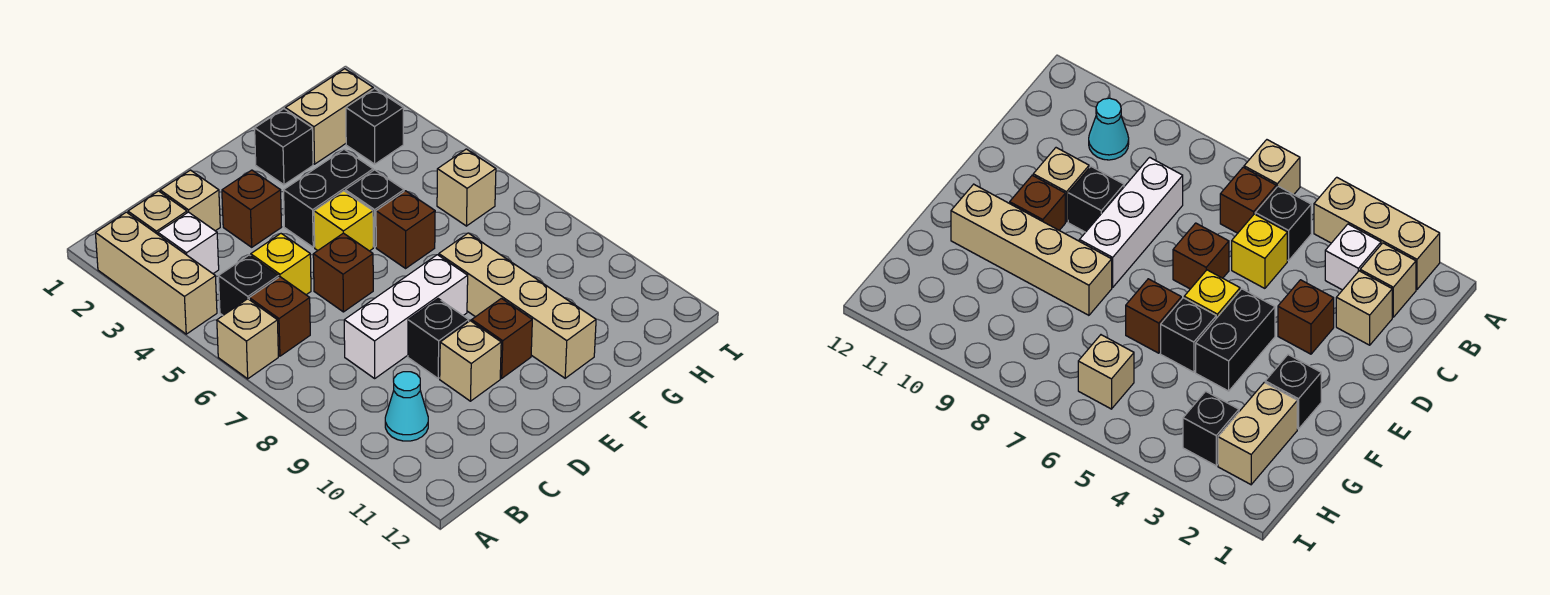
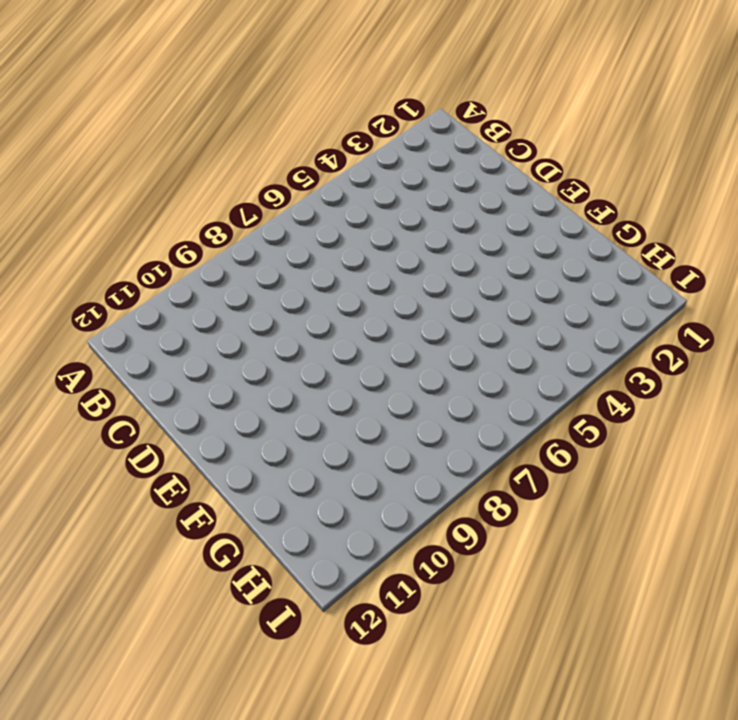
none -> tan brick A2:A4 level 1
none -> tan brick A6 level 1
none -> tan brick B2 level 1

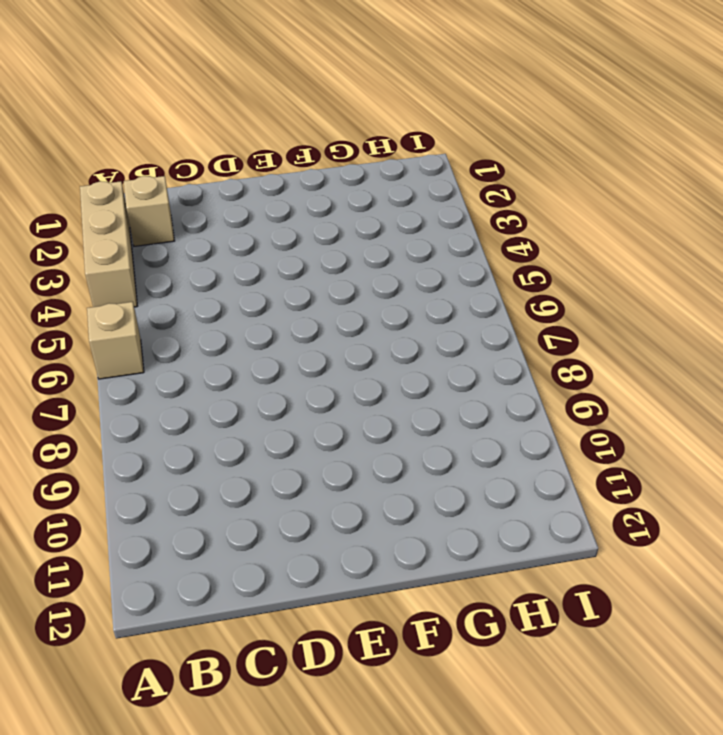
none -> white brick B3 level 1
none -> black brick B5 level 1
none -> brown brick B6 level 1

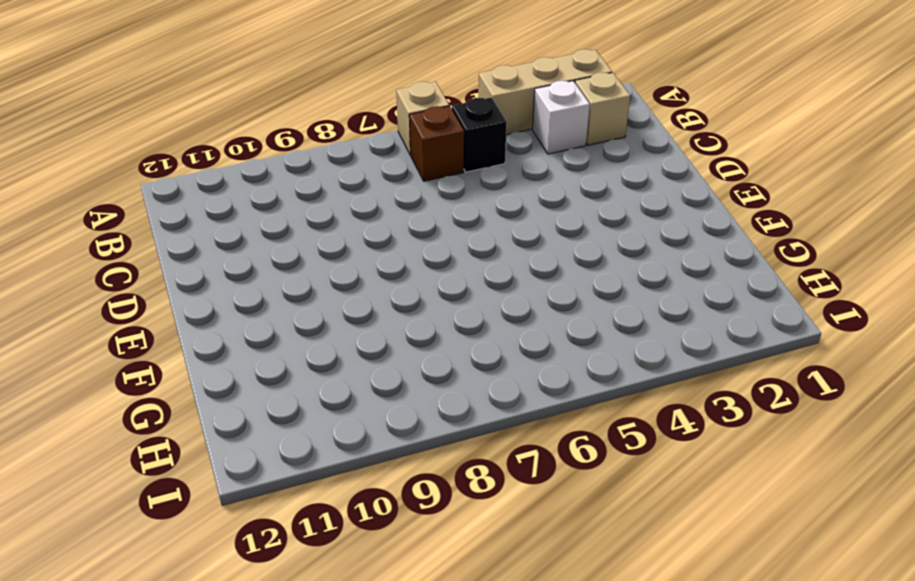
none -> cyan cone B10 level 1
none -> tan brick C2 level 1
none -> yellow brick C5 level 1

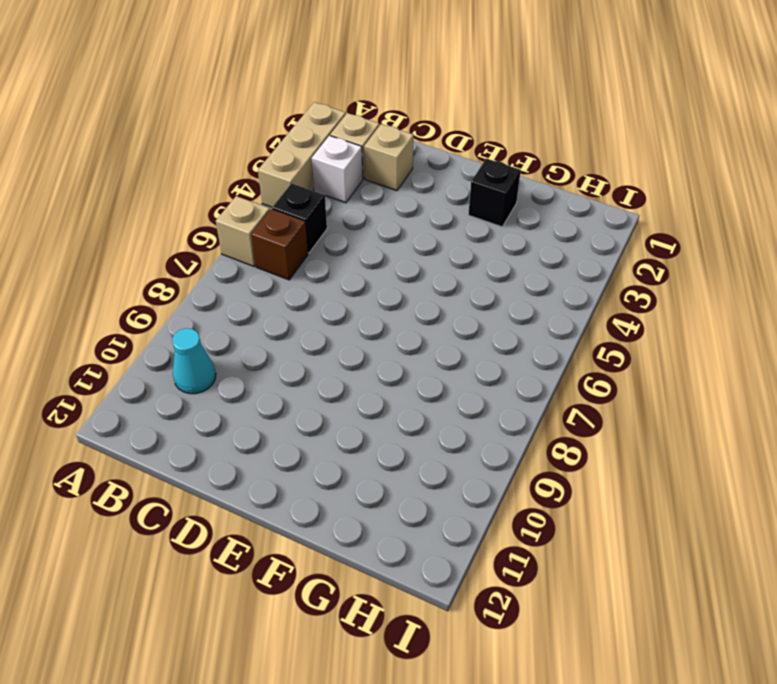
none -> yellow brick C5 level 1
none -> white brick C8:E8 level 1
none -> brown brick D3 level 1

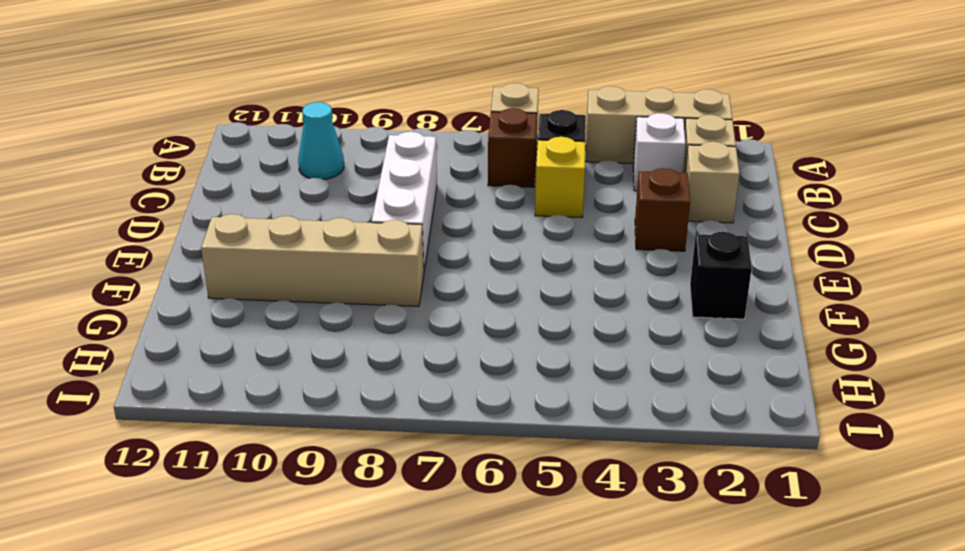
none -> brown brick D6 level 1
none -> black brick D9 level 1
none -> tan brick D10 level 1

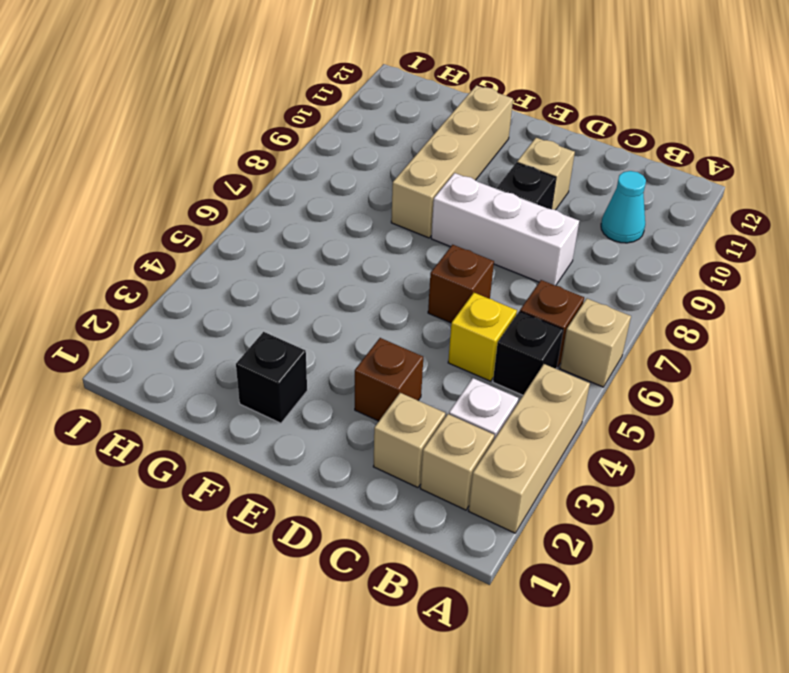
none -> black brick E4:F4 level 1
none -> yellow brick E5 level 1
none -> brown brick E10 level 1

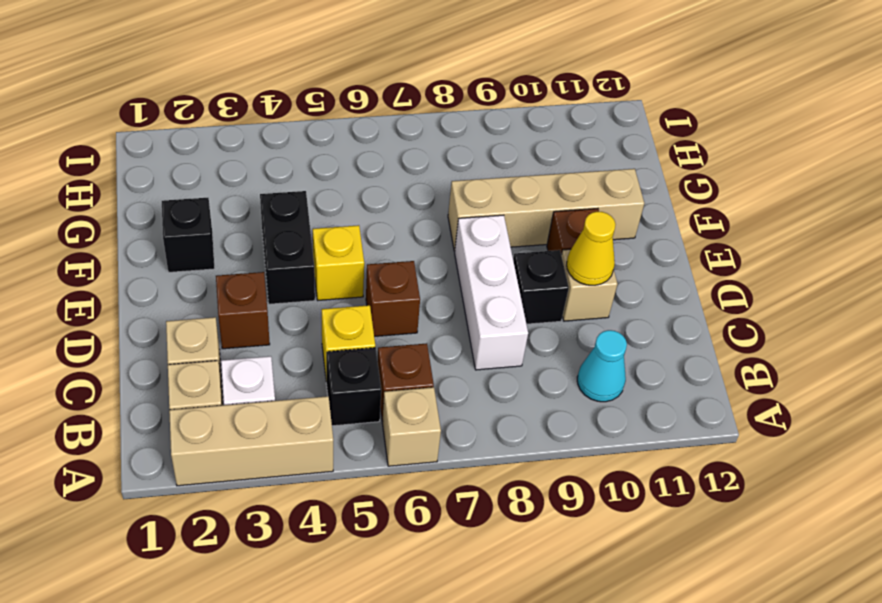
yellow cone D10 level 2 -> none
none -> black brick F5 level 1
none -> brown brick F6 level 1
none -> tan brick G2:H2 level 1

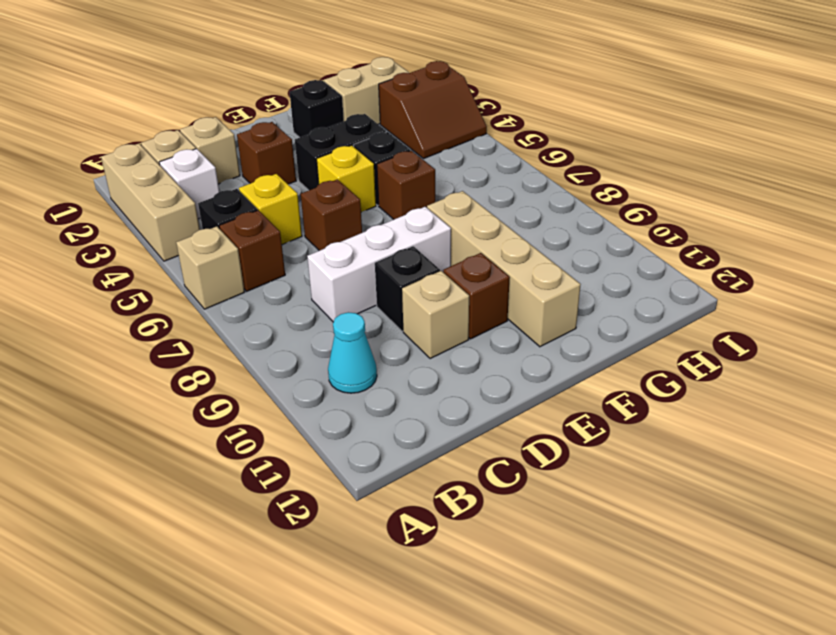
brown slope H3:I4 level 1 top 3 -> black brick H3 level 1
none -> tan brick H6 level 1

